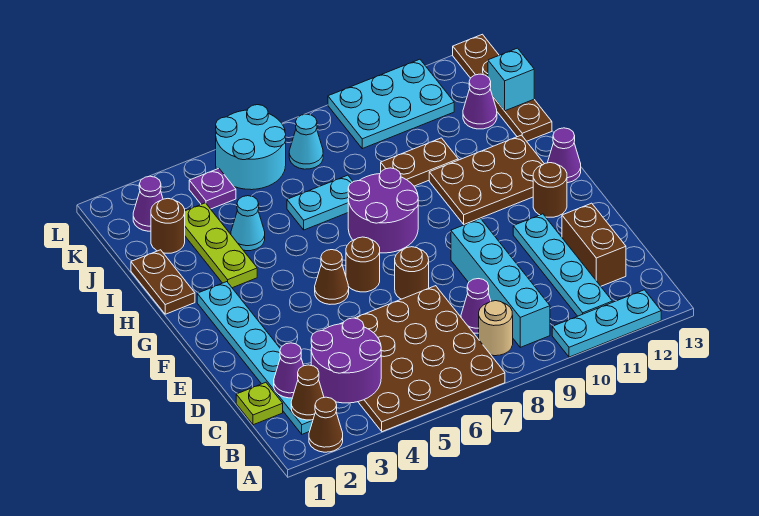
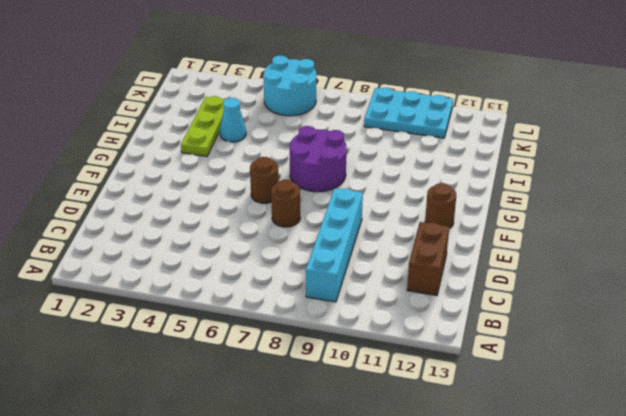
none -> brown cone A2 level 1
none -> brown plate A4:D7 level 1
none -> cyan plate A10:A12 level 1
none -> cyan plate B2:G2 level 1

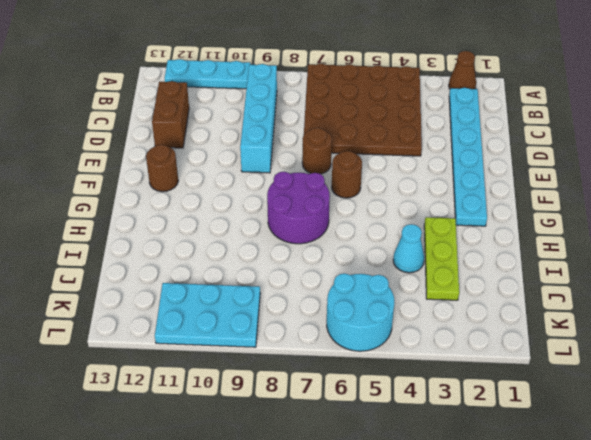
none -> tan round brick B8 level 1
none -> cyan plate B11:E11 level 1
none -> lime plate C1 level 1
none -> purple cone C8 level 1

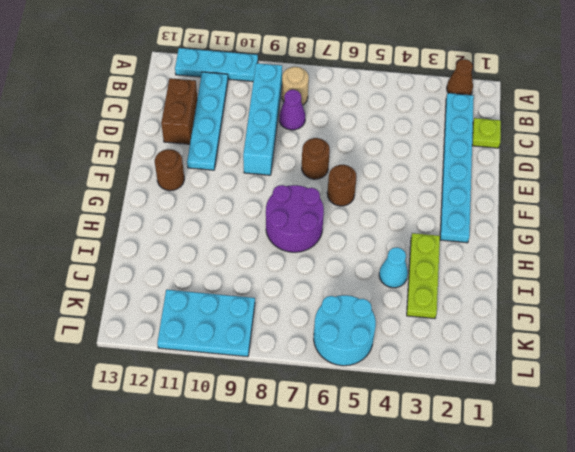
none -> brown plate A4:D7 level 1
none -> brown cone F5 level 1
none -> brown plate G10:H12 level 1
none -> purple cone G13 level 1

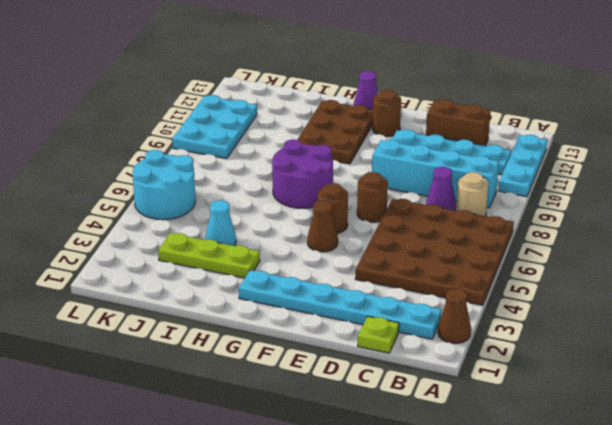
none -> brown plate H1:I1 level 1
none -> cyan plate I6:I7 level 1
none -> brown plate I9:I10 level 1
none -> brown plate I13:L13 level 1

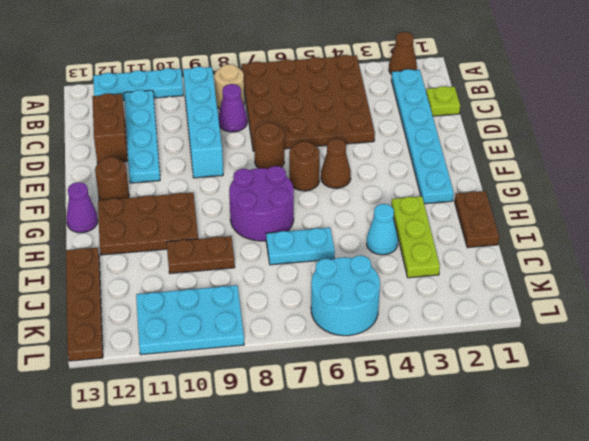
none -> brown round brick J2 level 1
none -> purple cone J12 level 1
none -> purple cone K2 level 1
none -> purple plate K4 level 1

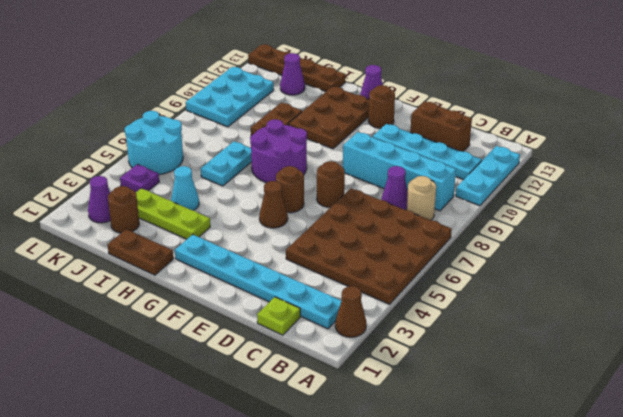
none -> cyan cone K7 level 1
none -> brown cone B2 level 2
none -> purple round brick B3:C4 level 2
none -> purple cone C2 level 2

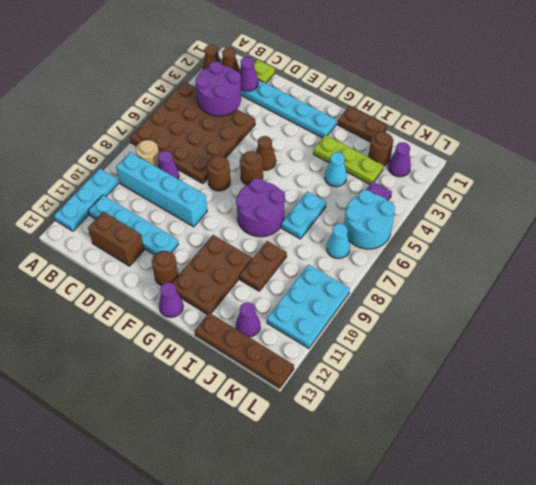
none -> cyan brick J13 level 2

